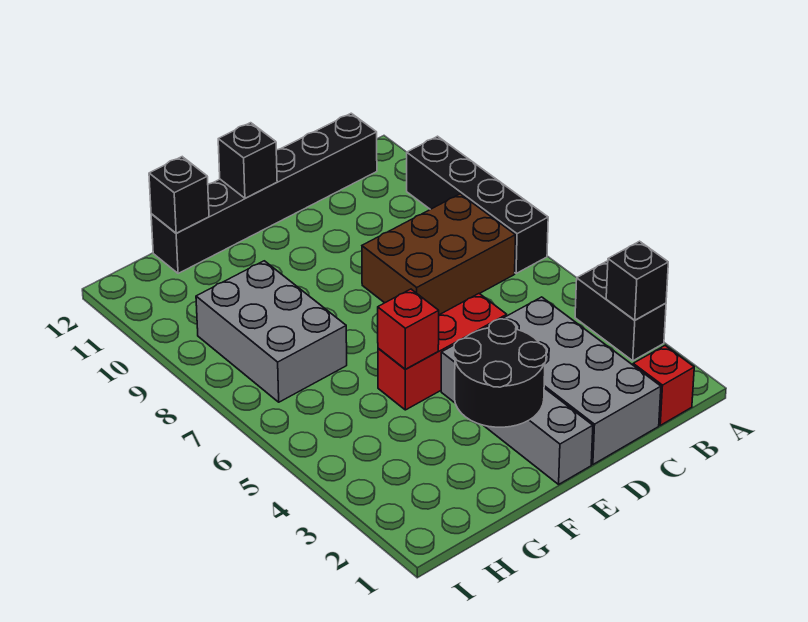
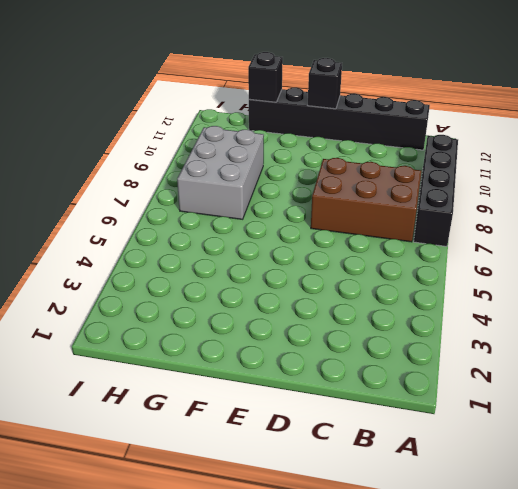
none -> black brick A3:A4 level 1
none -> red brick B1 level 1
none -> grey brick C1:D4 level 1

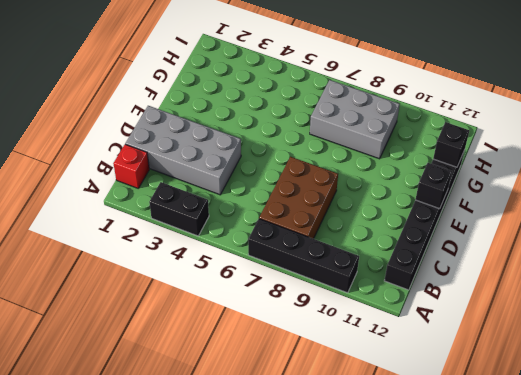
none -> red brick D5:F5 level 1
none -> grey brick E1:E4 level 1
none -> black brick A3 level 2

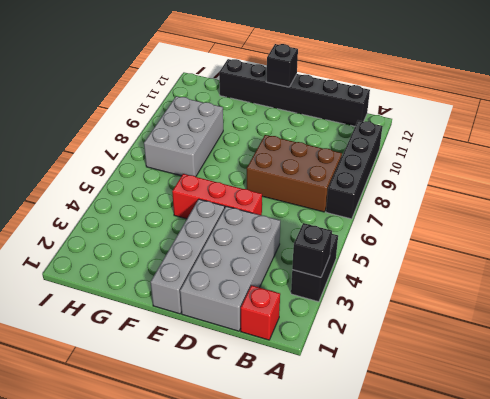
none -> black round brick E2:F3 level 2
none -> red brick F5 level 2
none -> black brick G12 level 2

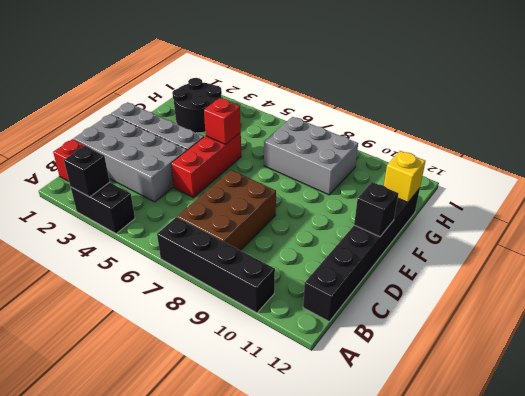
black round brick G2:H3 level 1 -> black round brick E2:F3 level 2
yellow brick G12 level 2 -> black brick G12 level 2

